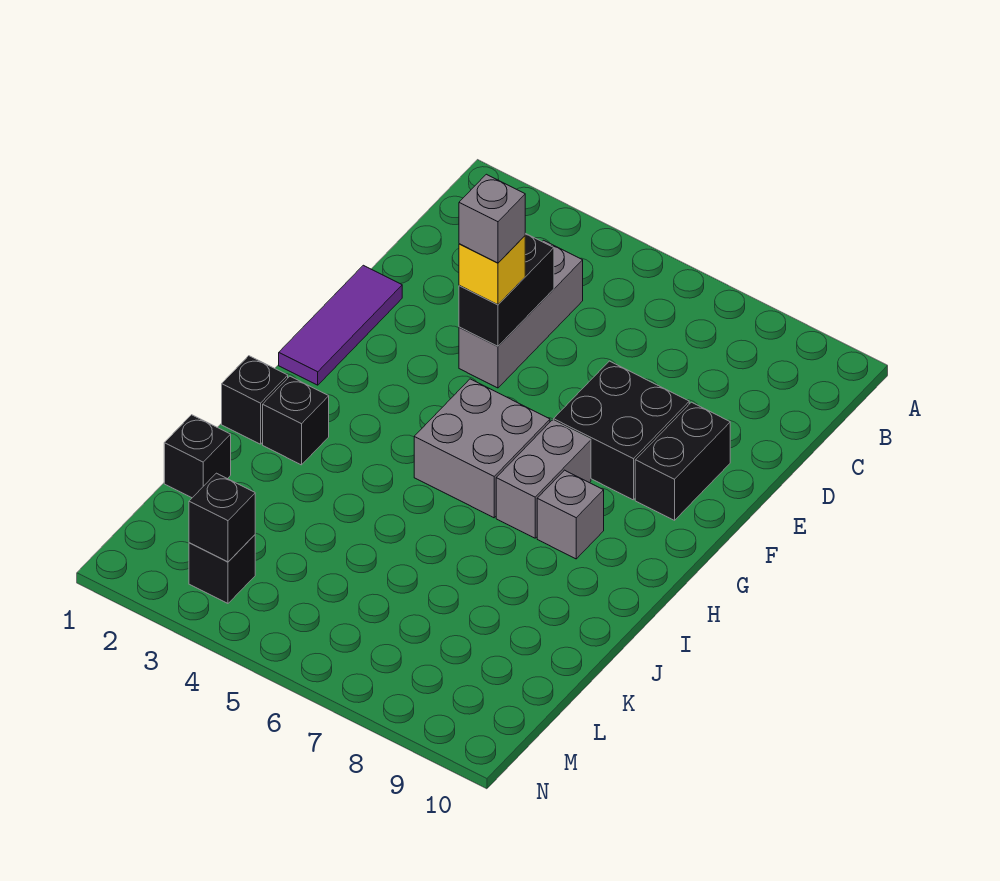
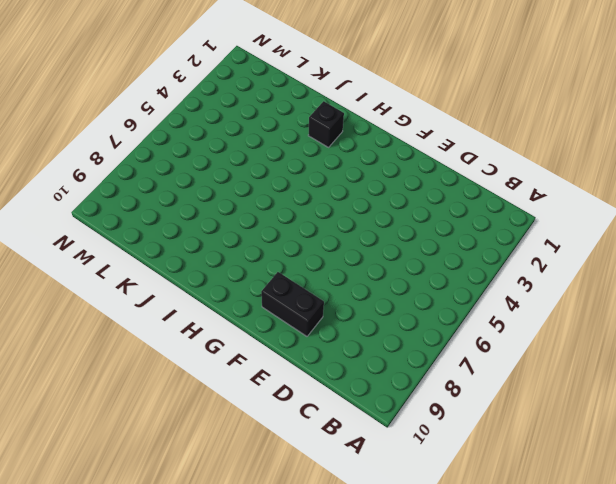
none -> grey brick C4:E4 level 1
none -> purple tile E1:G1 level 1
none -> black brick E7:F8 level 1

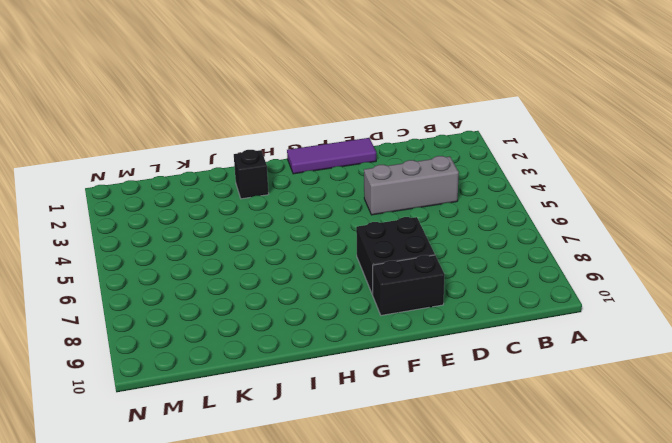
none -> grey brick G5:H6 level 1
none -> grey brick G7:H7 level 1
none -> grey brick H8 level 1

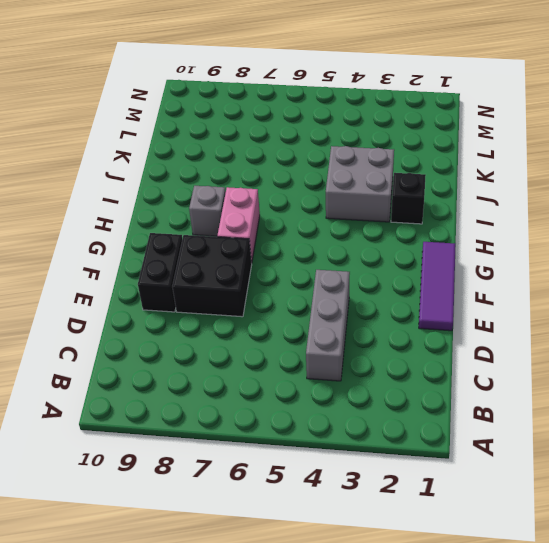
pink brick G7:H7 level 1 -> grey brick G7:H7 level 1
grey brick I3:J4 level 1 -> grey brick G5:H6 level 1
none -> black brick I1 level 1
none -> black brick K1 level 1
none -> black brick M3 level 1

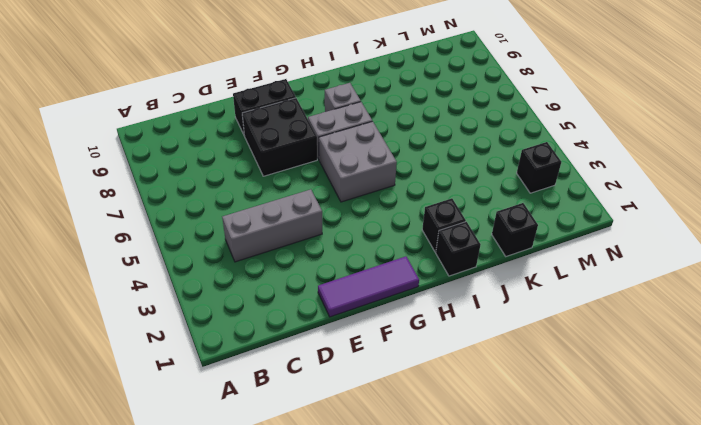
none -> black brick D4:E4 level 2
none -> black brick M3 level 2
none -> yellow brick E4 level 3

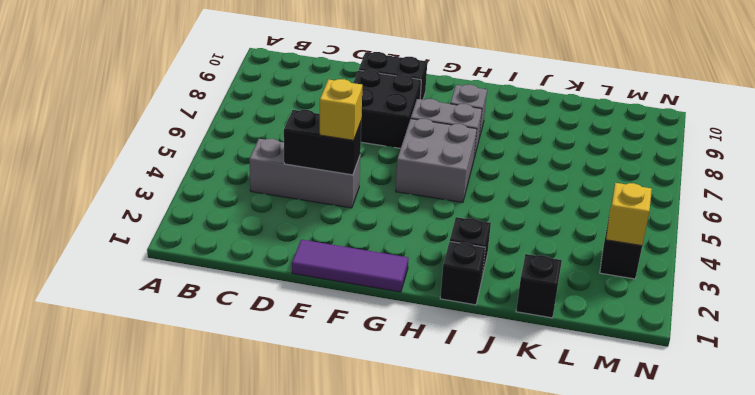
yellow brick M3 level 2 -> black brick M3 level 2
none -> grey brick E4 level 4

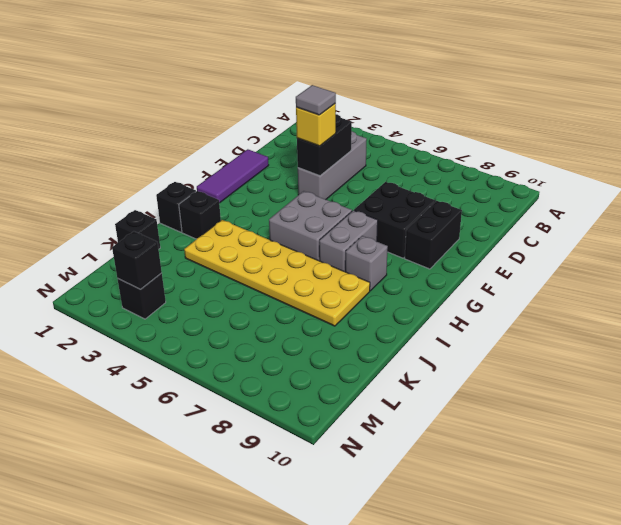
grey tile E4 level 4 -> grey brick E4 level 4
yellow plate I3:J8 level 1 -> none

